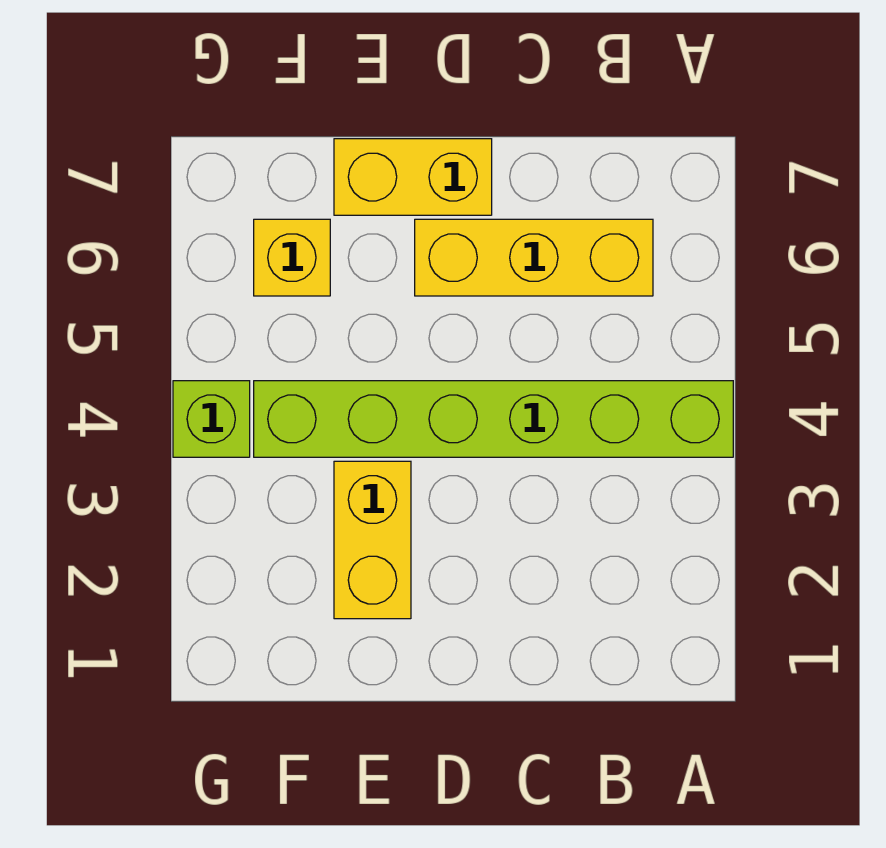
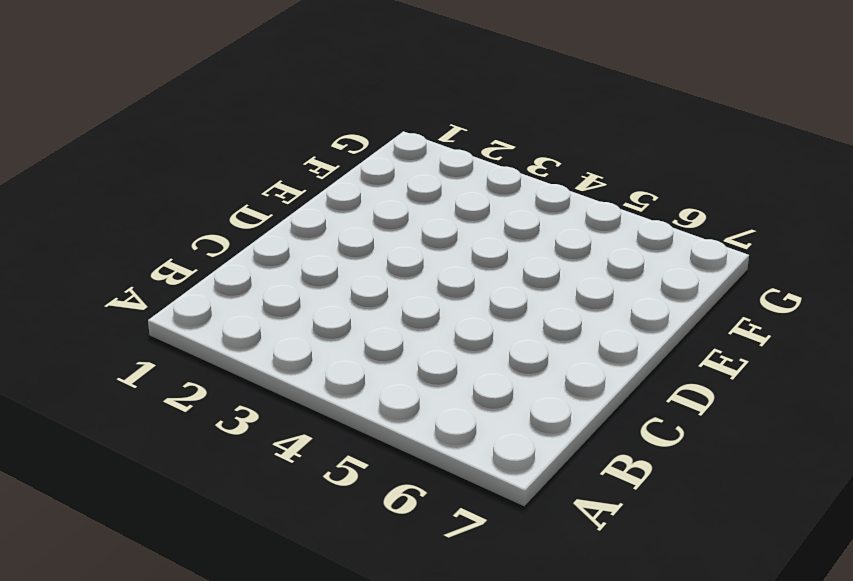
none -> lime brick A4:F4 level 1
none -> yellow brick B6:D6 level 1

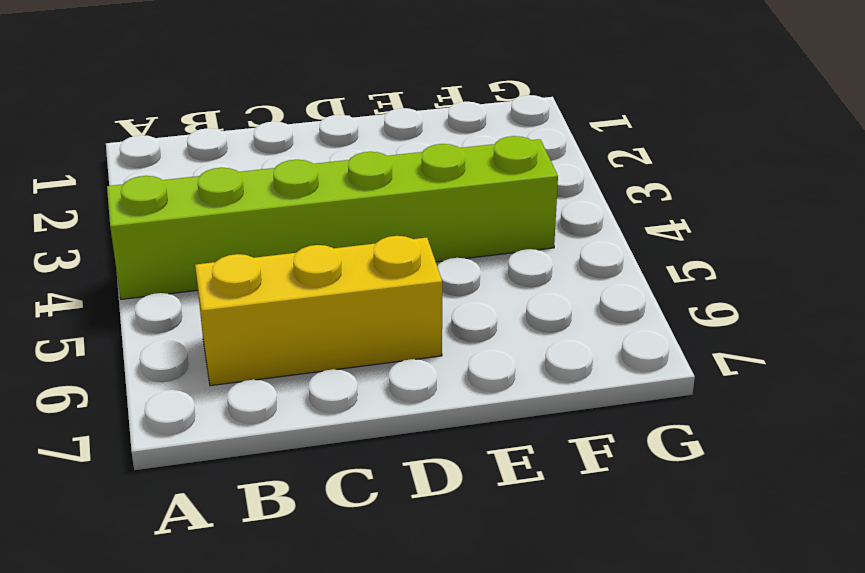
none -> yellow brick D7:E7 level 1
none -> yellow brick E2:E3 level 1

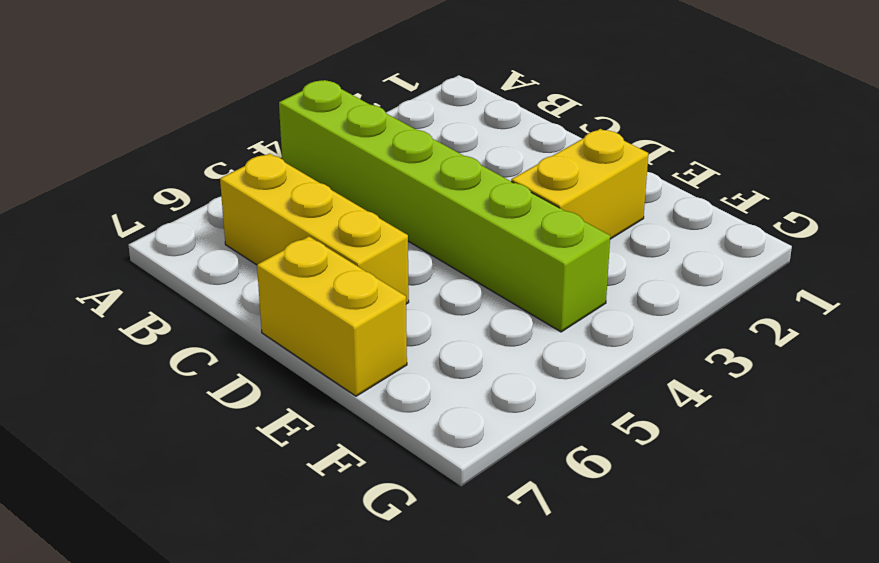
none -> yellow brick F6 level 1
none -> lime brick G4 level 1

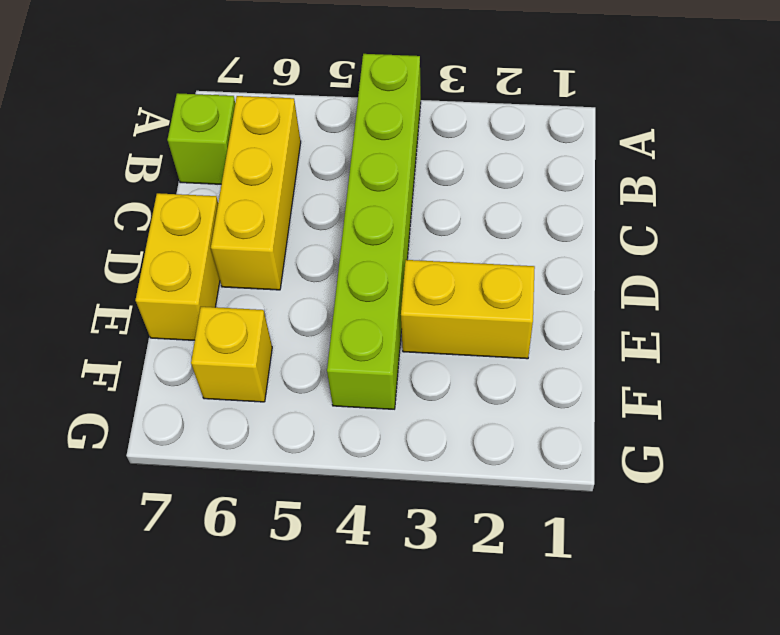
lime brick B7 level 1 -> lime brick G4 level 1

